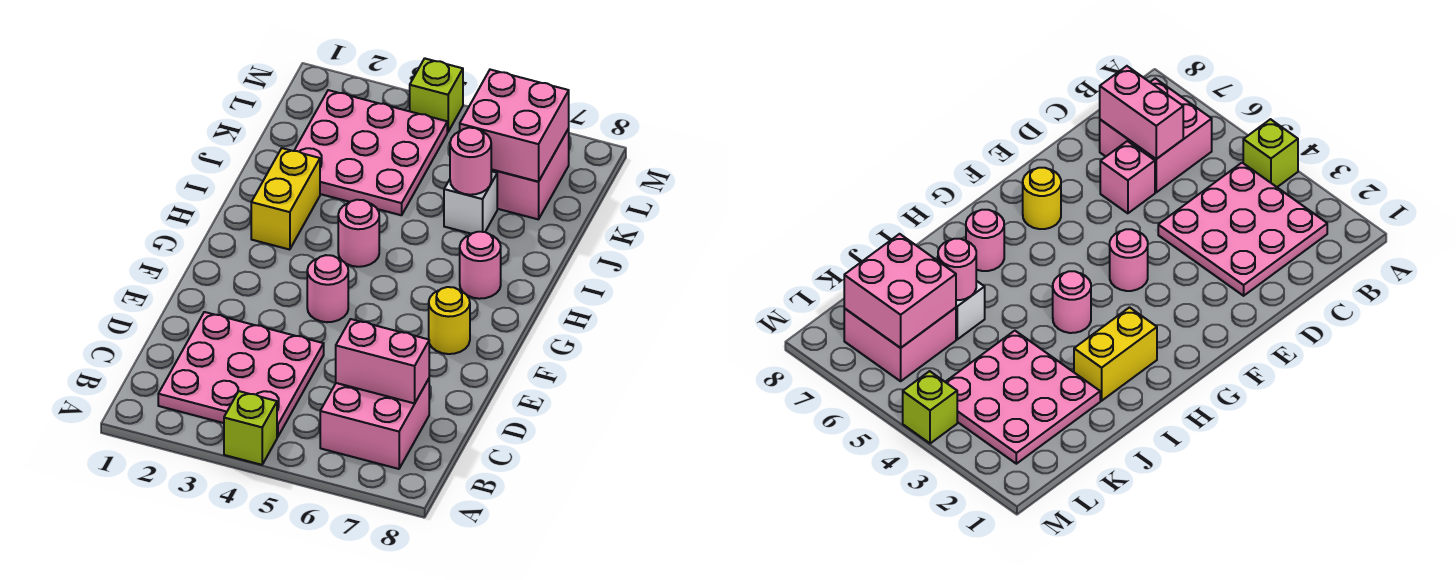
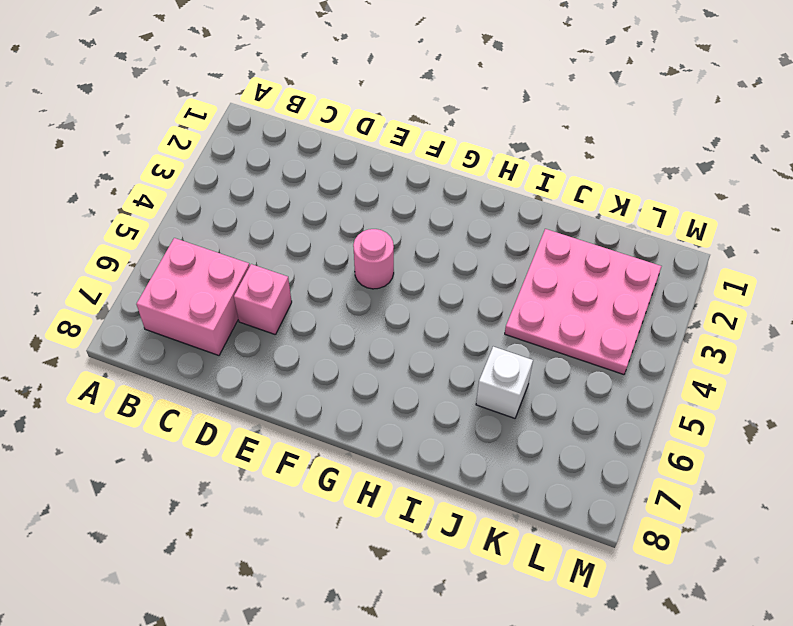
none -> lime brick A4 level 1
none -> pink plate B2:D4 level 1
none -> yellow round brick F7 level 1

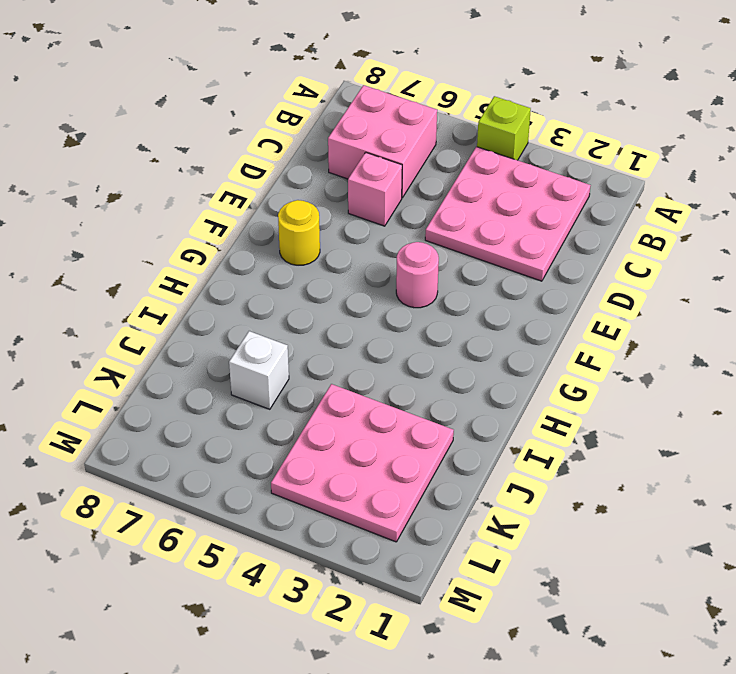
none -> yellow brick H2:I2 level 1
none -> pink round brick H4 level 1
none -> pink round brick H7 level 1

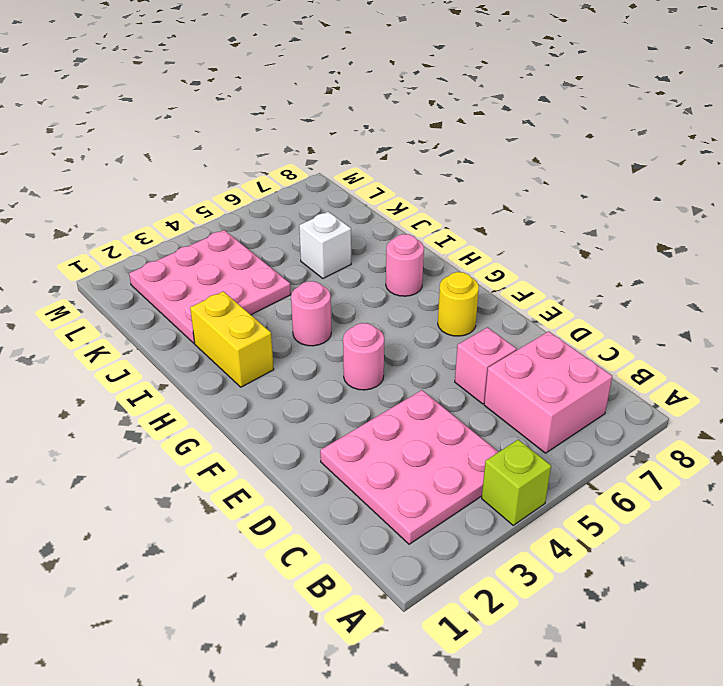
none -> pink brick K6:L7 level 1
none -> lime brick M4 level 1
none -> pink brick C6:C7 level 2

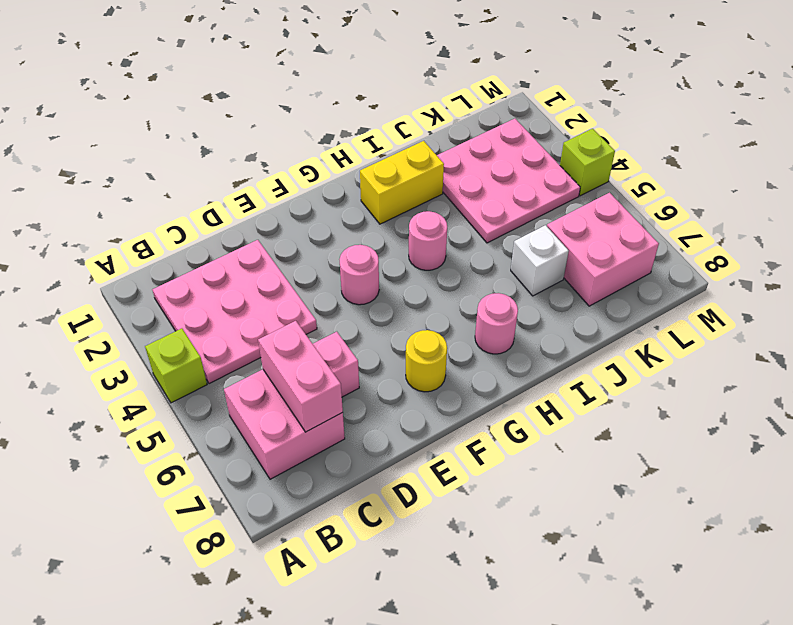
none -> pink round brick J6 level 2
none -> pink brick K6:L7 level 2

